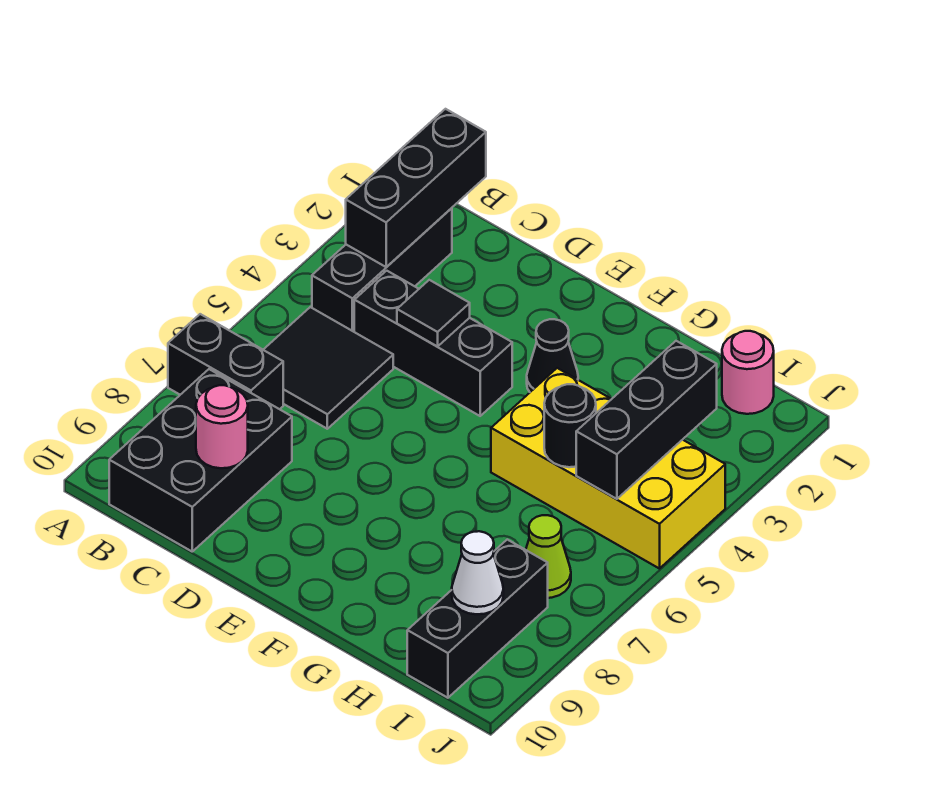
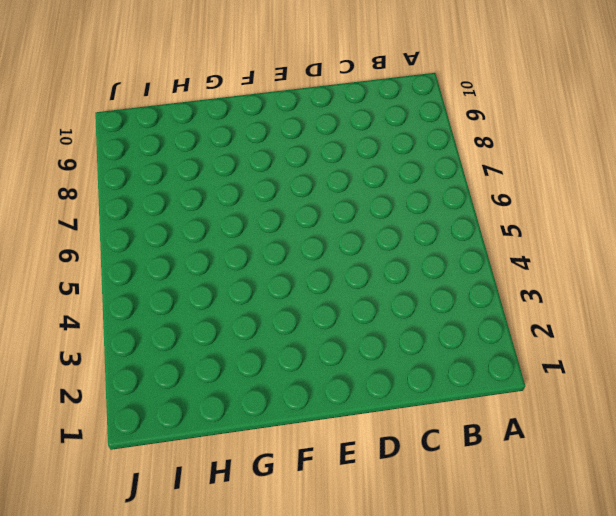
none -> black brick A7:B7 level 1
none -> black brick B2:B4 level 1
none -> black tile B5:C6 level 1

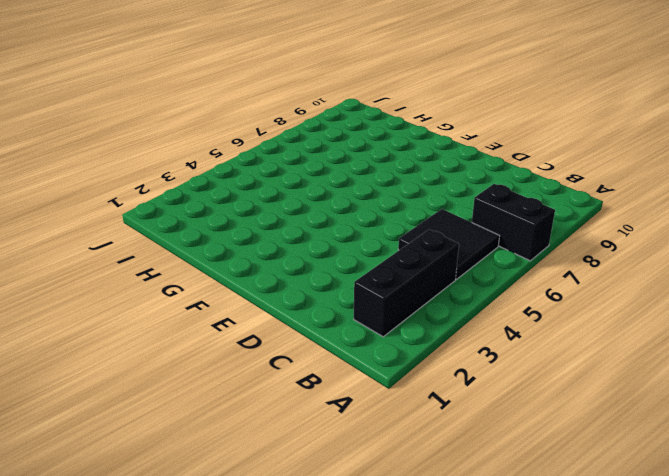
none -> black brick B8:C10 level 1
none -> black brick C4:E4 level 1
none -> black cone F3 level 1

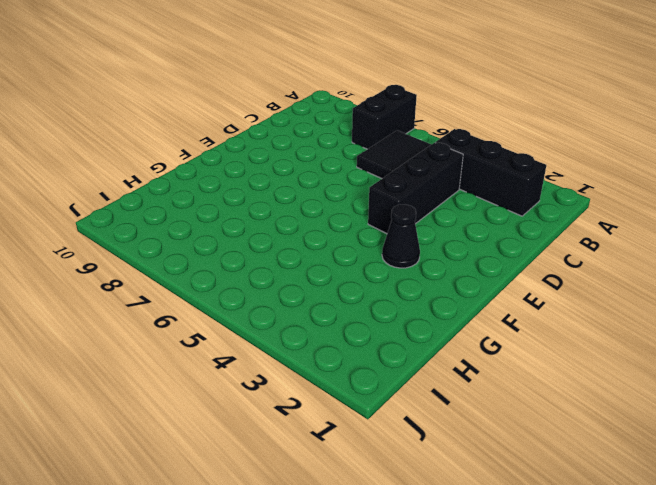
none -> black brick B8:C10 level 1
none -> yellow brick G4:J5 level 1
none -> pink round brick I1 level 1

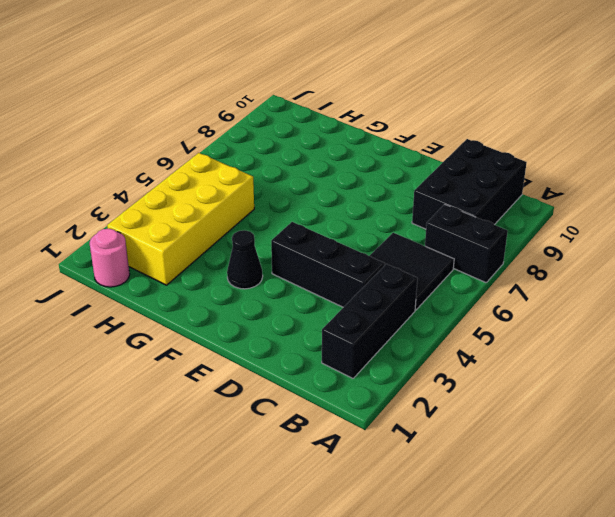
yellow brick H2:I5 level 1 -> yellow brick G4:J5 level 1
none -> lime cone I7 level 1
none -> black brick I8:I10 level 1
none -> black brick B1:B3 level 2

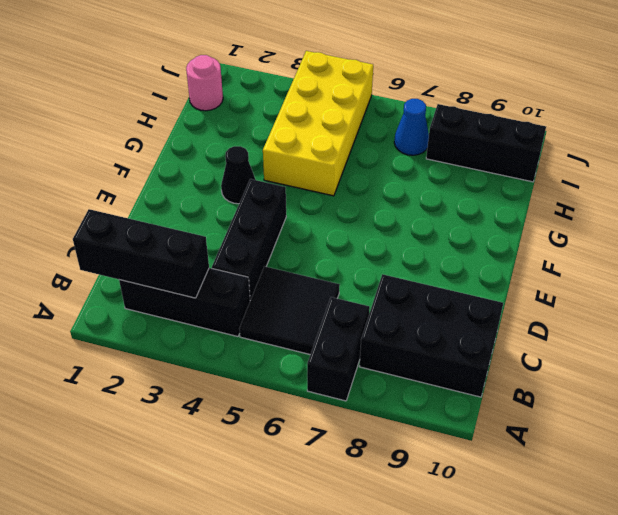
blue cone I7 level 1 -> lime cone I7 level 1
none -> pink round brick C9 level 2
none -> black tile D4 level 2
none -> black round brick H5 level 2

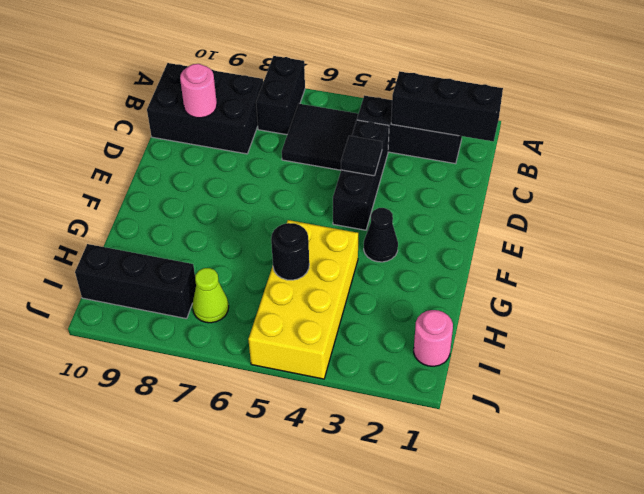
none -> black brick I3:I5 level 2
none -> white cone I9 level 2

